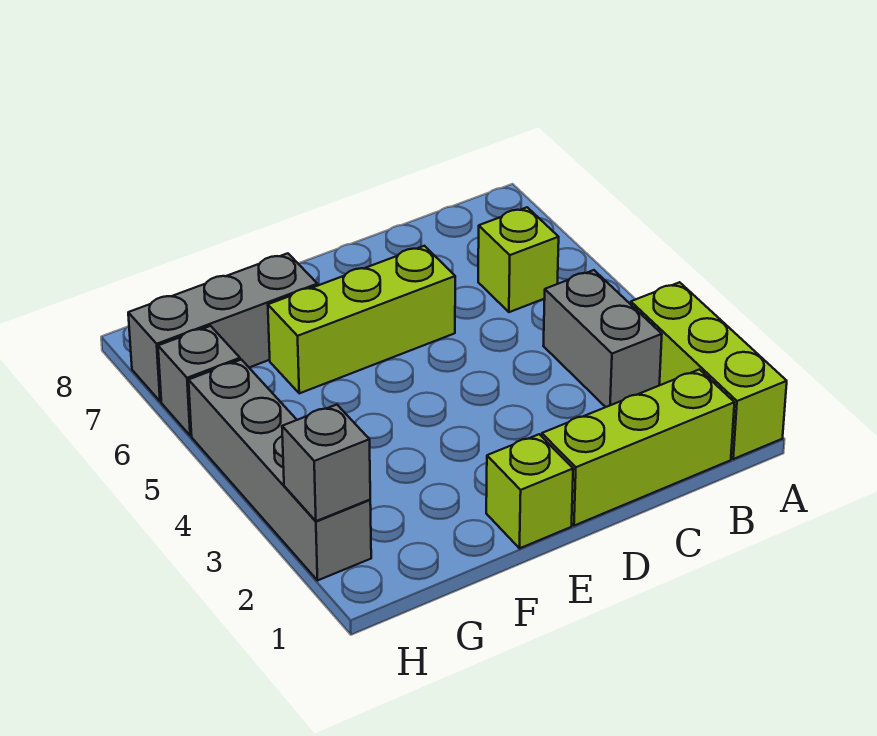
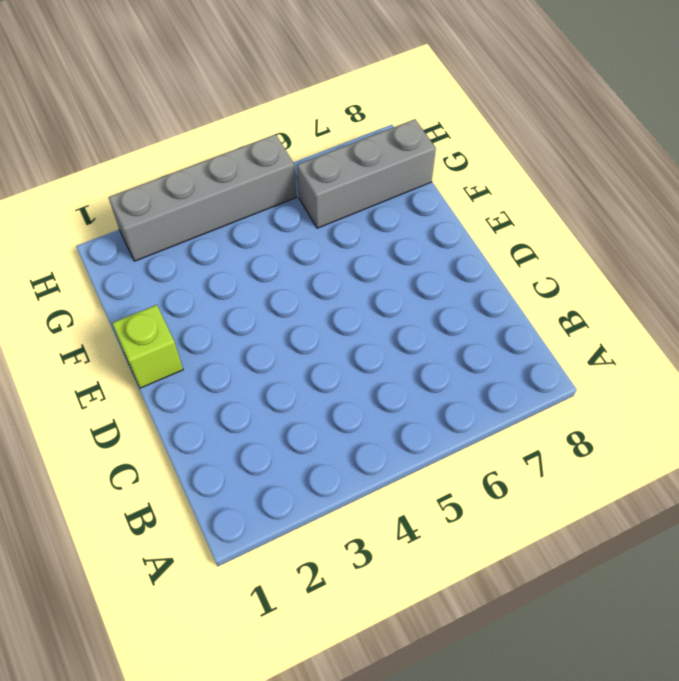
grey brick G6:G8 level 1 -> grey brick F7:H7 level 1
none -> lime brick A1:A3 level 1
none -> lime brick B1:D1 level 1

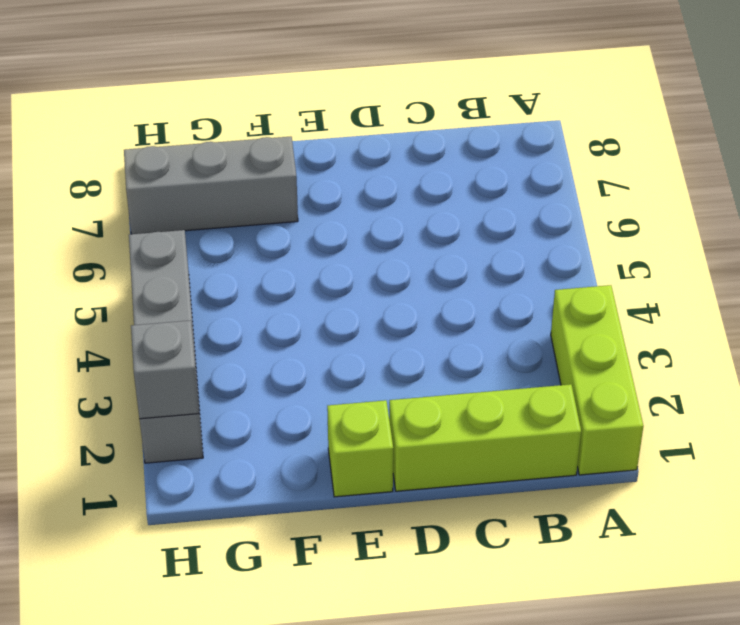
none -> grey brick B3:B4 level 1
none -> lime brick B6 level 1

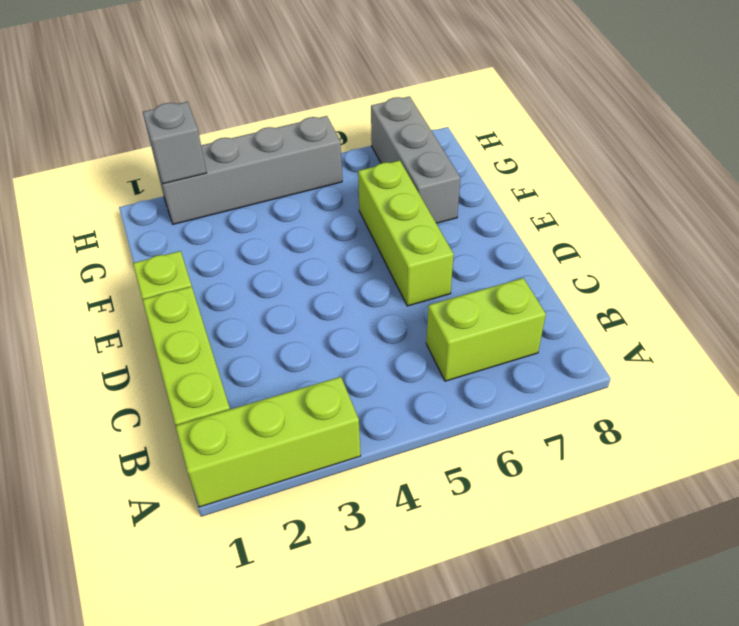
lime brick B6:B7 level 1 -> lime brick B6 level 1
none -> grey brick B3:B4 level 1
none -> grey brick H6 level 1

